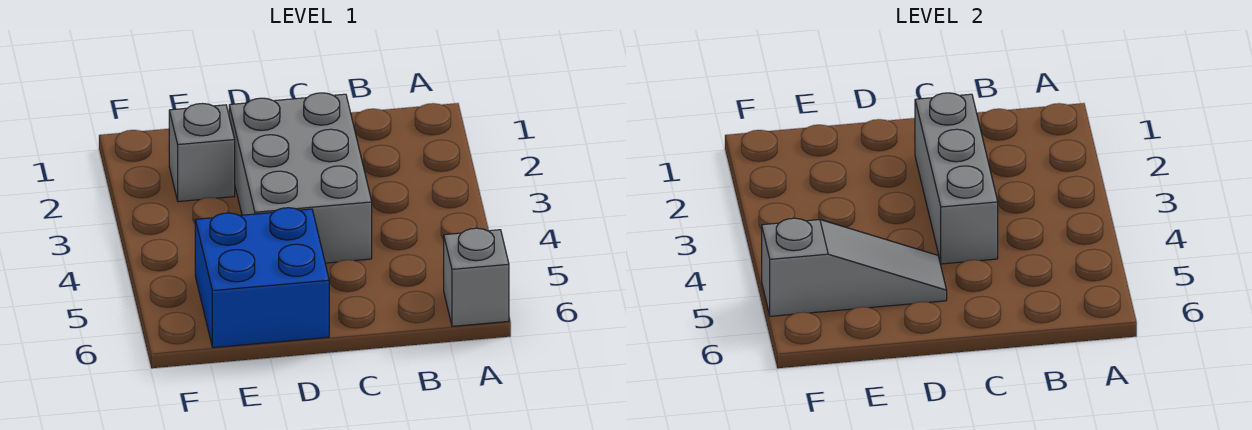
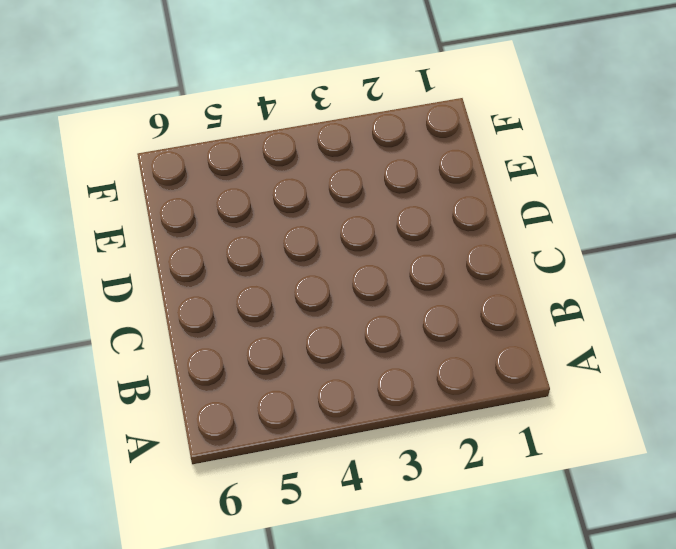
none -> grey brick A6 level 1
none -> grey brick C2:D4 level 1

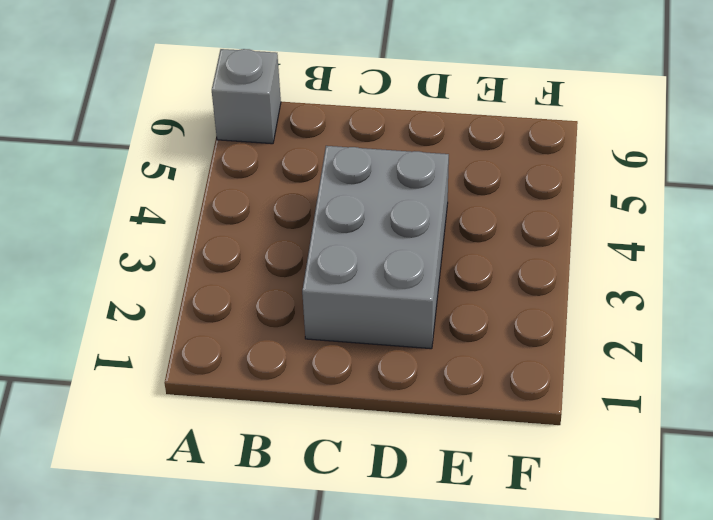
none -> blue brick D5:E6 level 1
none -> grey brick E2 level 1

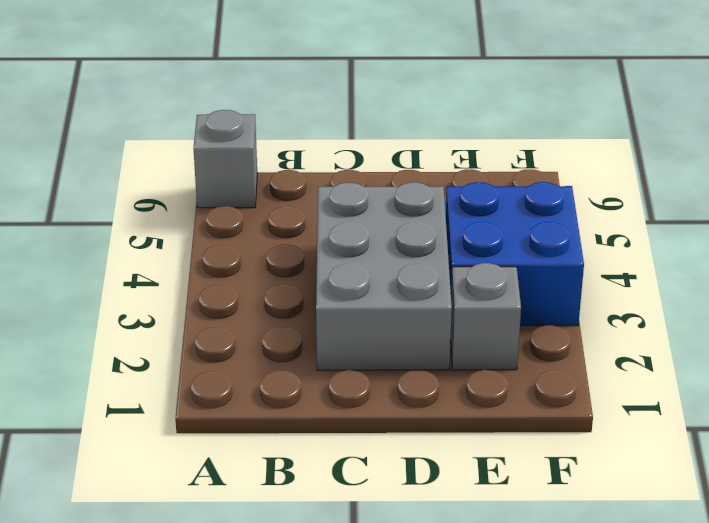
blue brick E3:F4 level 1 -> blue brick D5:E6 level 1
none -> grey brick C2:C4 level 2
none -> grey slope D5:F5 level 2 top F

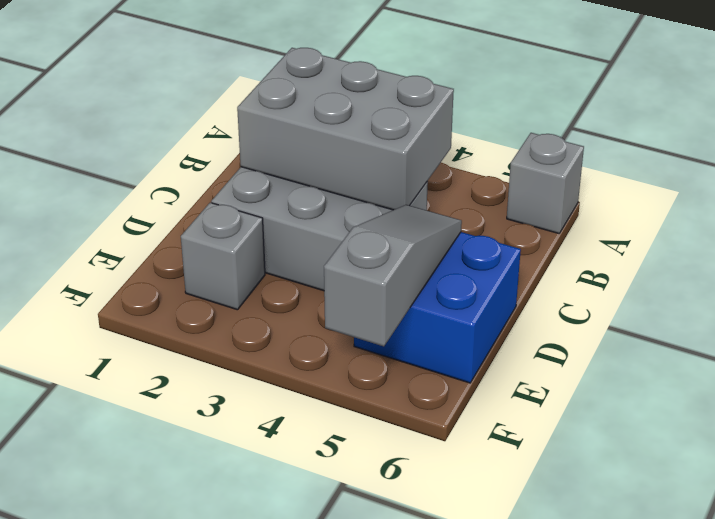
grey brick B2:C4 level 2 -> grey brick C2:C4 level 2

